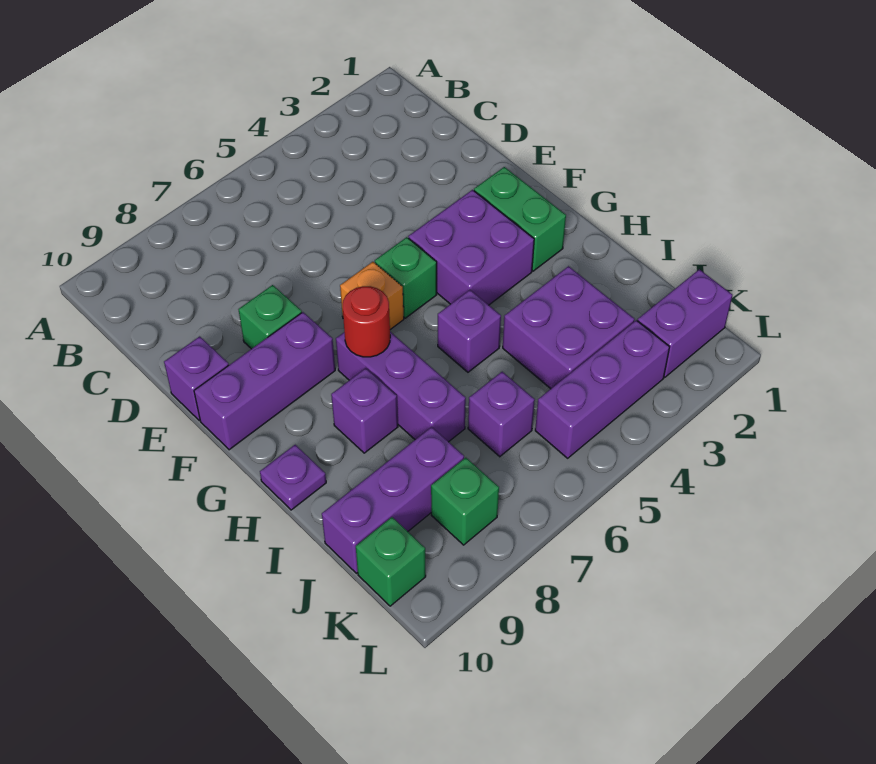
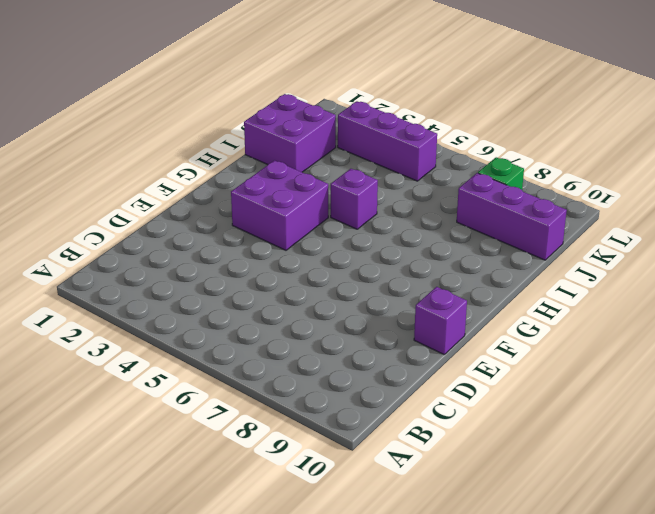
purple brick I1:J2 level 1 -> purple brick I3:J4 level 1
none -> green brick E8 level 1
none -> green brick F2:G2 level 1
none -> green brick F5 level 1

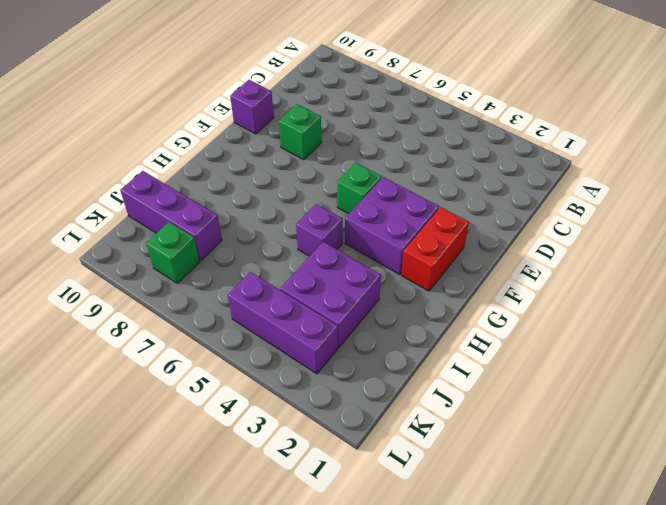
red brick F2:G2 level 1 -> green brick F2:G2 level 1
none -> orange brick F6 level 1
none -> purple brick F8:F10 level 1
none -> purple brick G7:I7 level 1

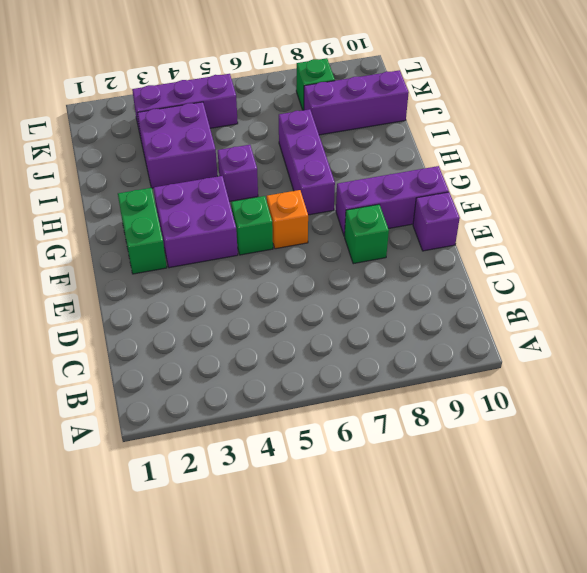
none -> purple brick H8 level 1
none -> purple plate H10 level 1
none -> purple brick J6 level 1

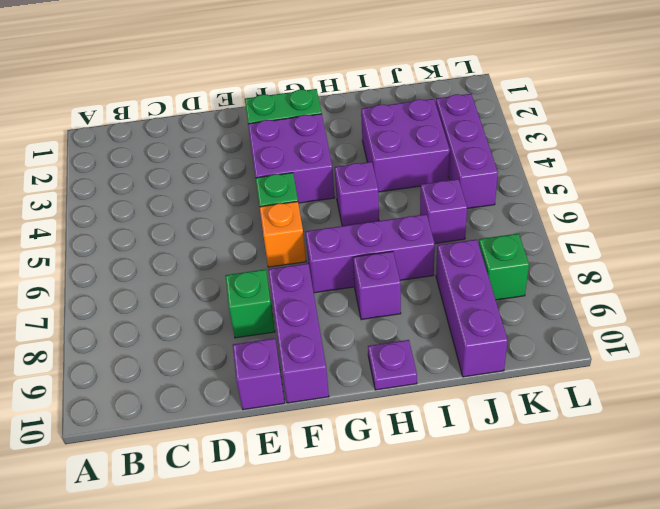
none -> purple brick K1:K2 level 1
none -> green brick K10 level 1
none -> red round brick G7 level 2

